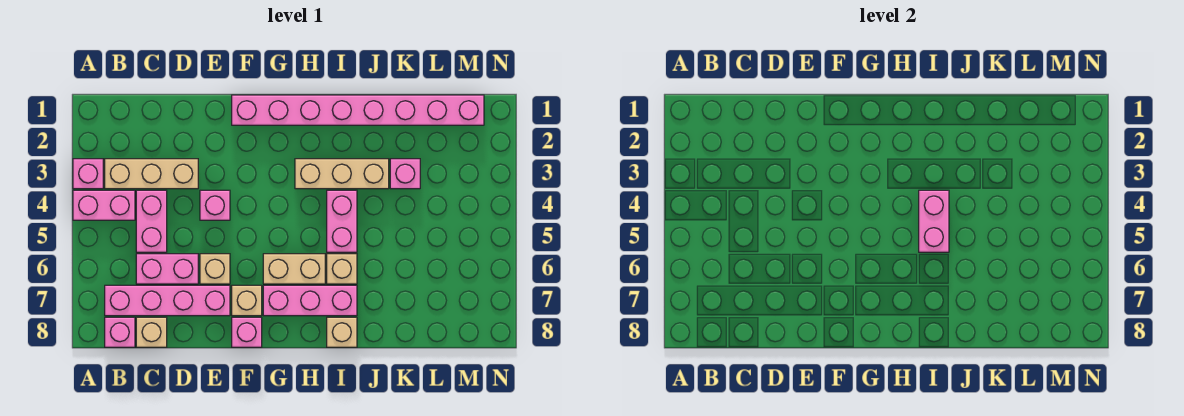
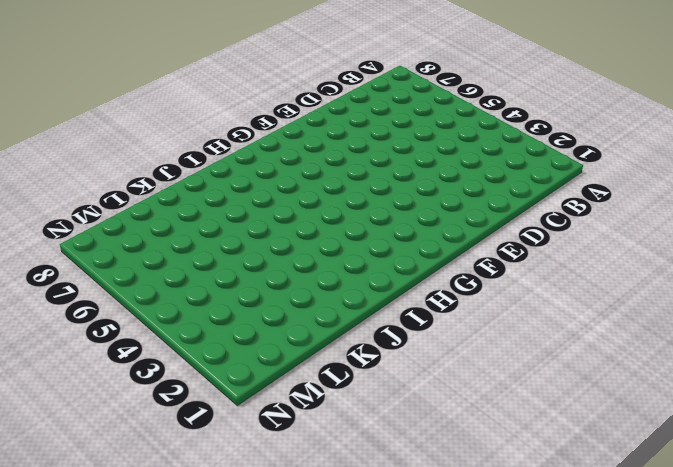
none -> pink brick A3 level 1
none -> pink brick A4:B4 level 1
none -> tan brick B3:D3 level 1

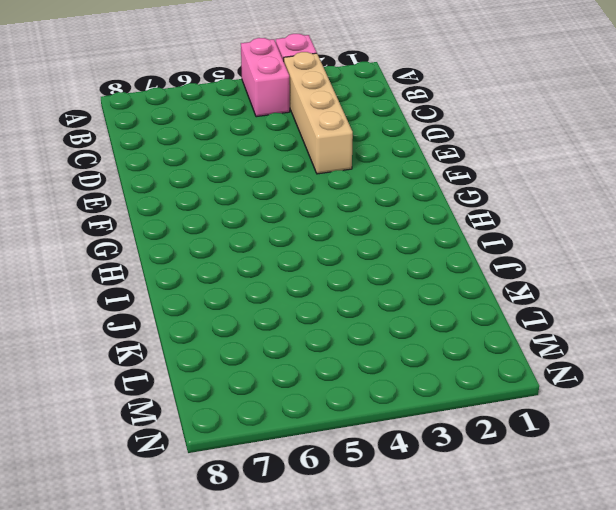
tan brick B3:E3 level 1 -> tan brick B3:D3 level 1
none -> pink brick B7:E7 level 1
none -> pink brick B8 level 1
none -> pink brick C4:C5 level 1

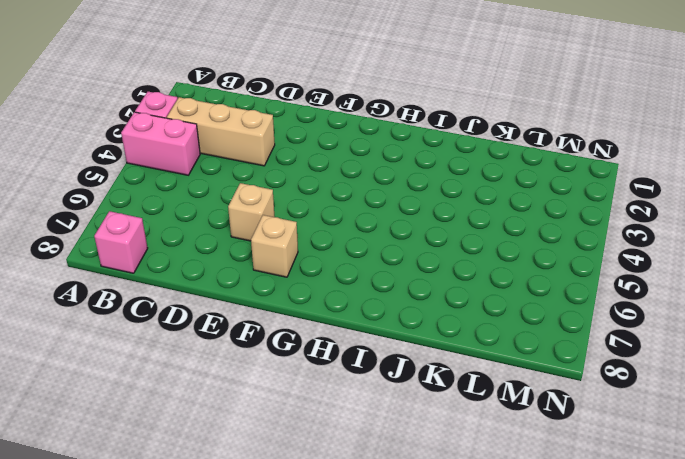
none -> pink brick B7:E7 level 1
none -> pink brick C4:C5 level 1
none -> pink brick C6:D6 level 1

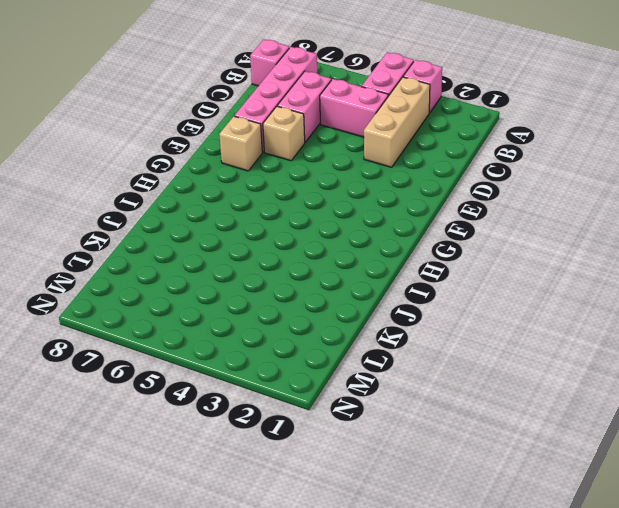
none -> tan brick C8 level 1
none -> pink brick E4 level 1
none -> pink brick F1:M1 level 1

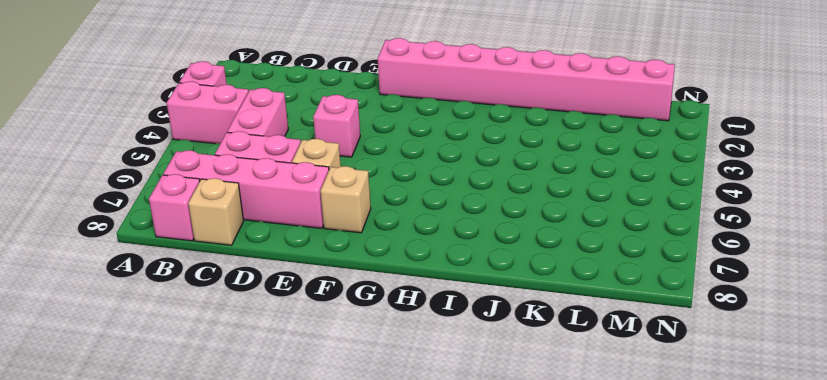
none -> tan brick B3:D3 level 1
none -> pink brick F8 level 1
none -> tan brick G6:H6 level 1

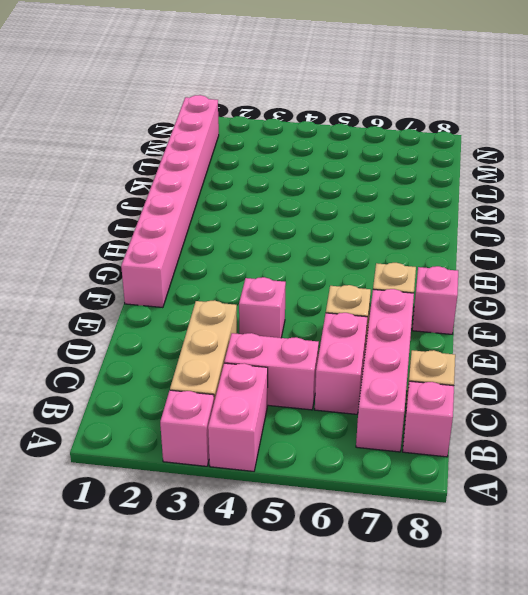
none -> tan brick G6:H6 level 1
none -> pink brick G7:I7 level 1
none -> tan brick H3:J3 level 1

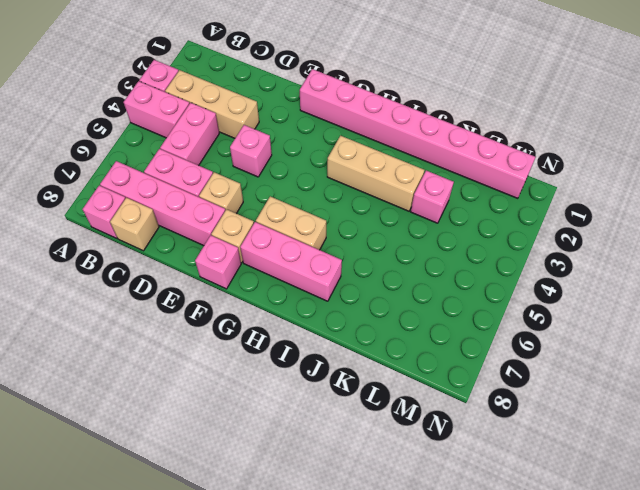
none -> pink brick I4:I5 level 1
none -> tan brick I6 level 1
none -> tan brick I8 level 1

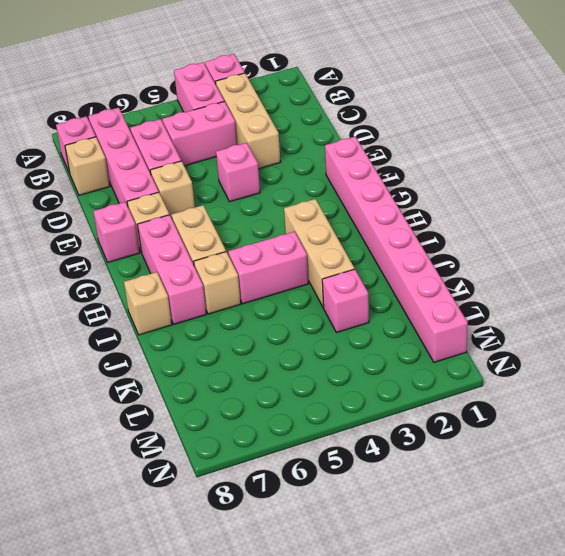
none -> pink brick I4:I5 level 2

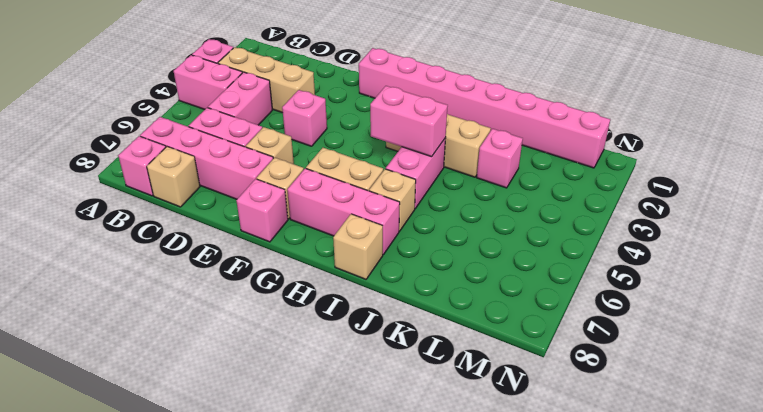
pink brick H4:I4 level 2 -> pink brick I4:I5 level 2

